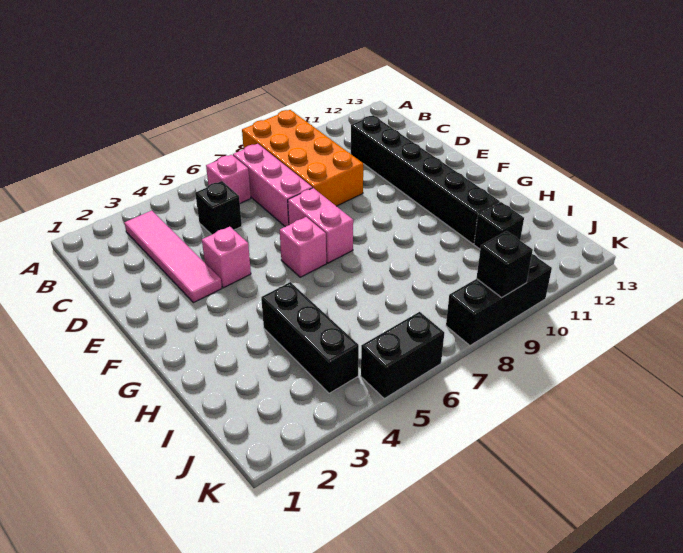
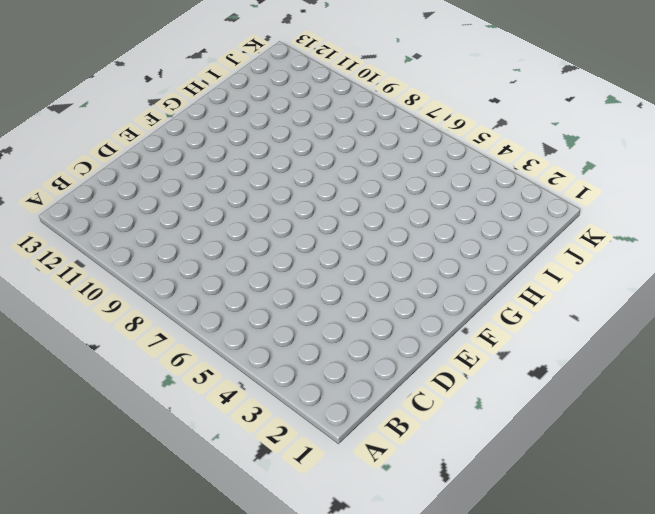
none -> orange brick A8:D9 level 1
none -> pink tile B3:E3 level 1
none -> pink brick B6 level 1

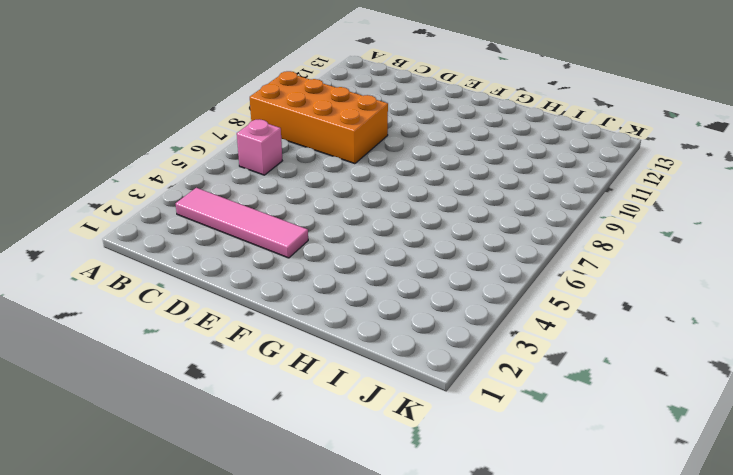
none -> pink brick B7:D7 level 1
none -> black brick C5 level 1
none -> black brick C11:H11 level 1

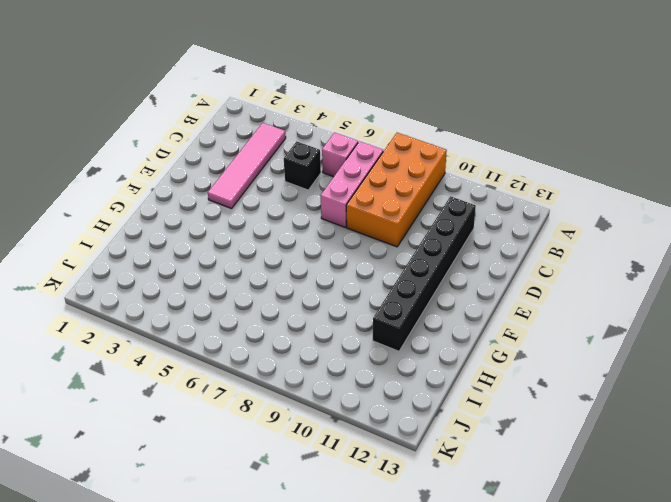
none -> pink brick E4 level 1
none -> pink brick E7:F7 level 1
none -> pink brick F6 level 1

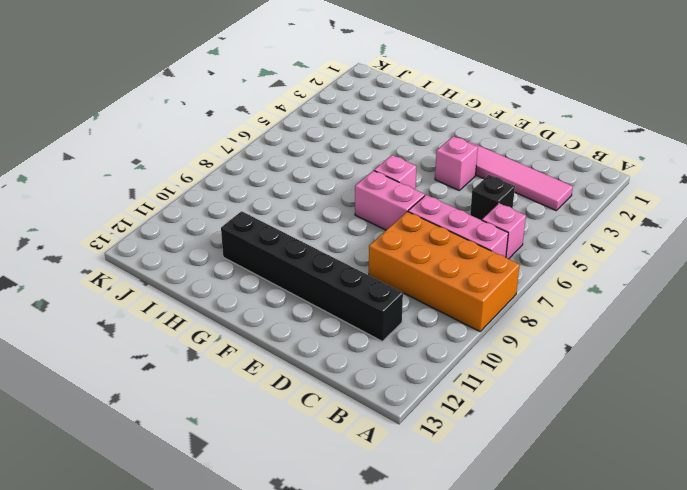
none -> black brick H4:J4 level 1
none -> black brick I11 level 1
none -> black brick K5:K6 level 1

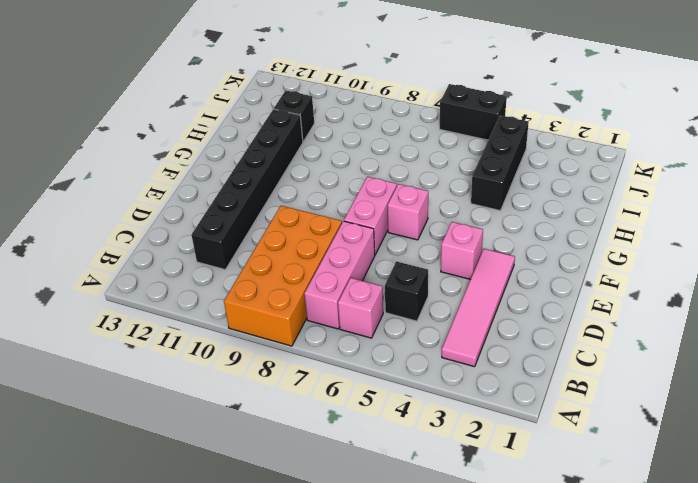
none -> black brick K8:K10 level 1
none -> black brick K9 level 2

